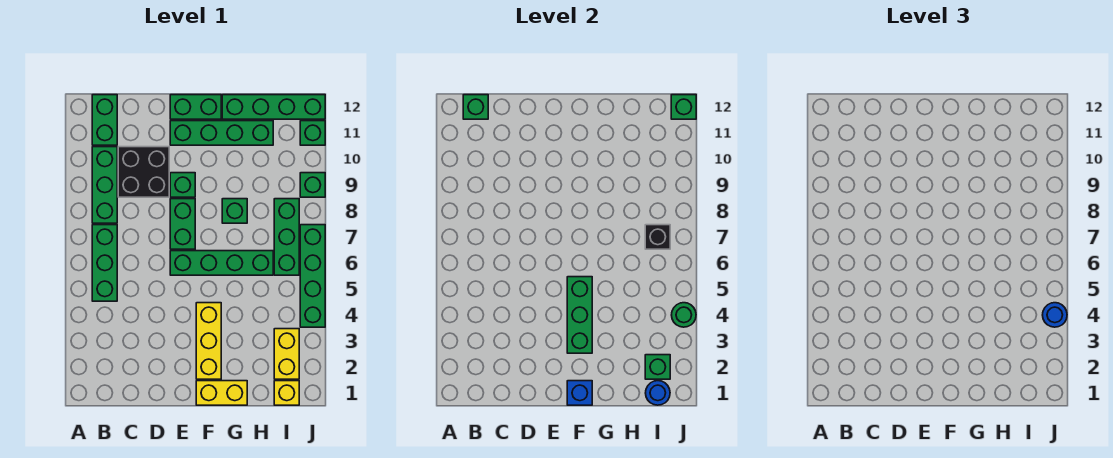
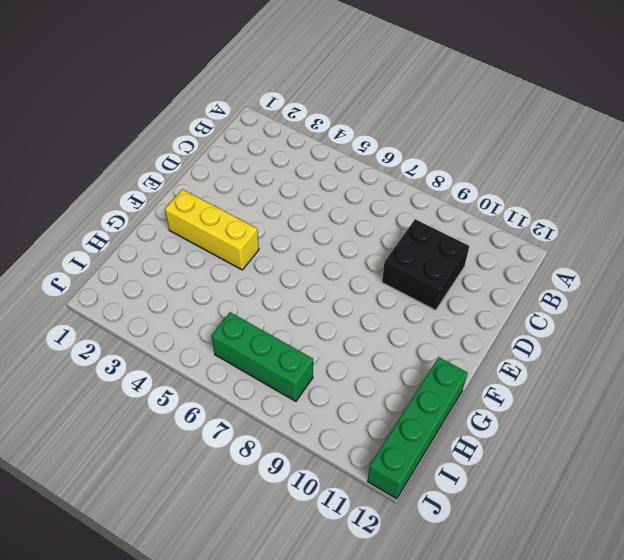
none -> green brick B5:B7 level 1
none -> green brick B8:B10 level 1
none -> green brick B11:B12 level 1

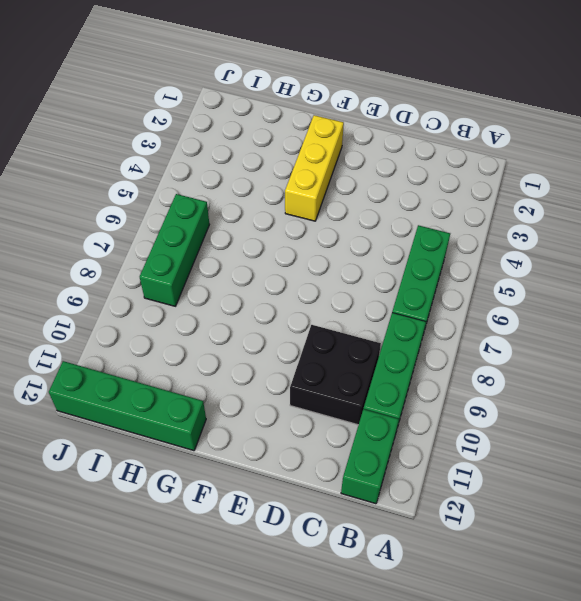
none -> green brick E6:H6 level 1
none -> green brick E7:E8 level 1
none -> green brick E9 level 1

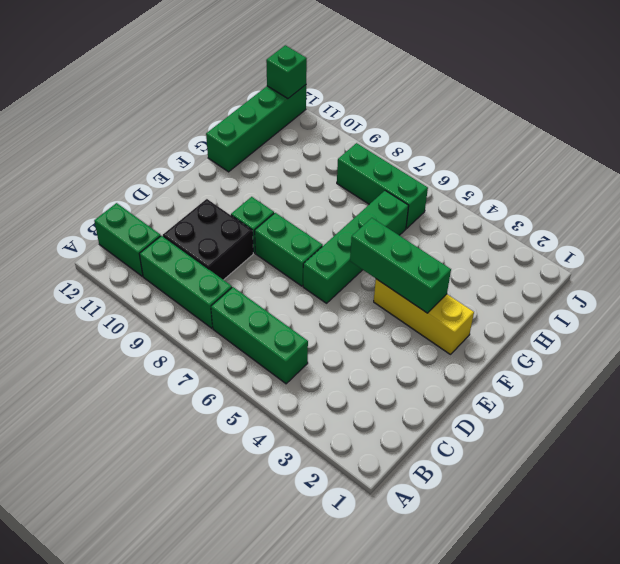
none -> green brick E11:H11 level 1
none -> green brick E12:F12 level 1
none -> yellow brick F1:G1 level 1

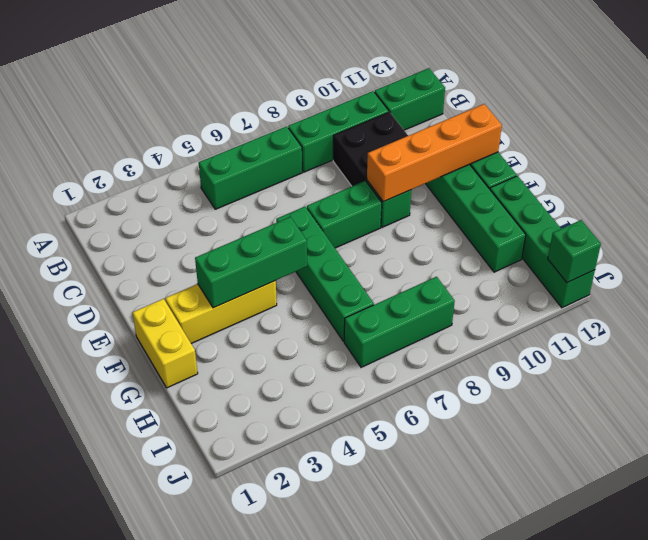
orange brick E9:E12 level 2 -> none
none -> green brick G8 level 1
none -> yellow brick I1 level 1
none -> yellow brick I2:I3 level 1

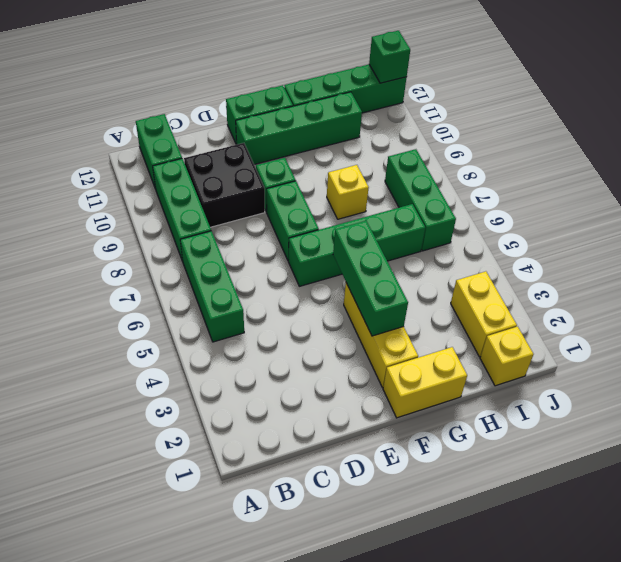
yellow brick G8 level 1 -> green brick G8 level 1
none -> green brick J4:J7 level 1
none -> green brick J9 level 1
none -> green brick J11 level 1

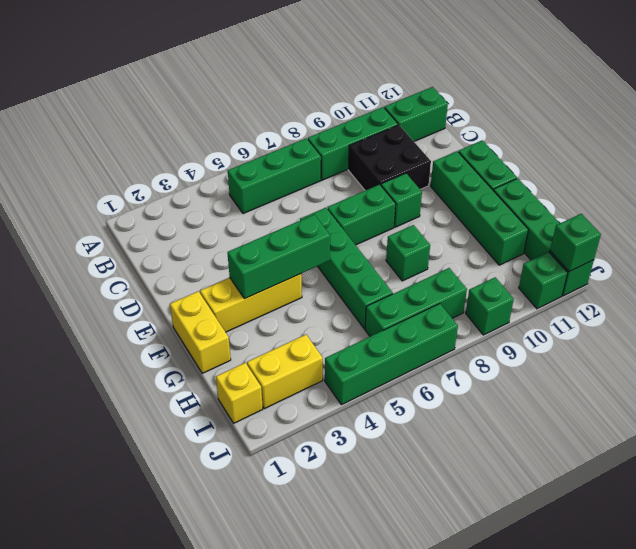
none -> green brick B12 level 2
none -> blue brick F1 level 2
none -> blue round brick I1 level 2

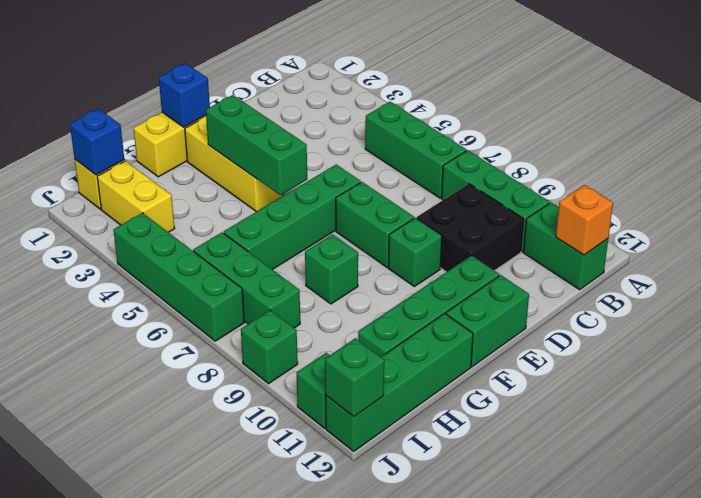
orange brick B12 level 2 -> green brick B12 level 2
blue brick I1 level 2 -> blue round brick I1 level 2
none -> green brick I2 level 2
none -> black brick I7 level 2
none -> green round brick J4 level 2

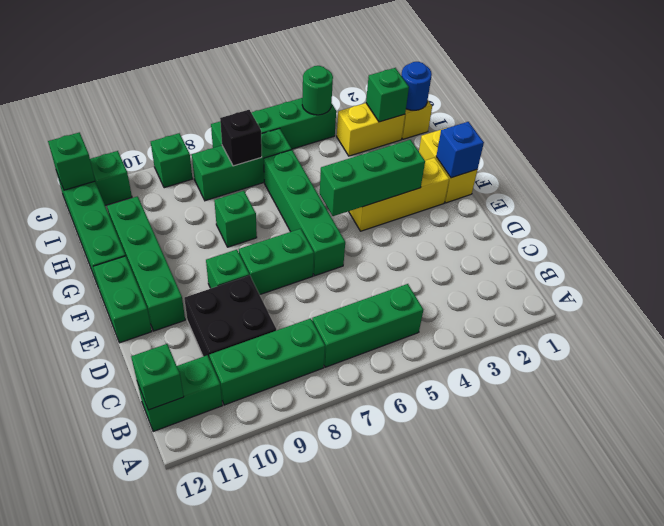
none -> blue round brick J4 level 3

